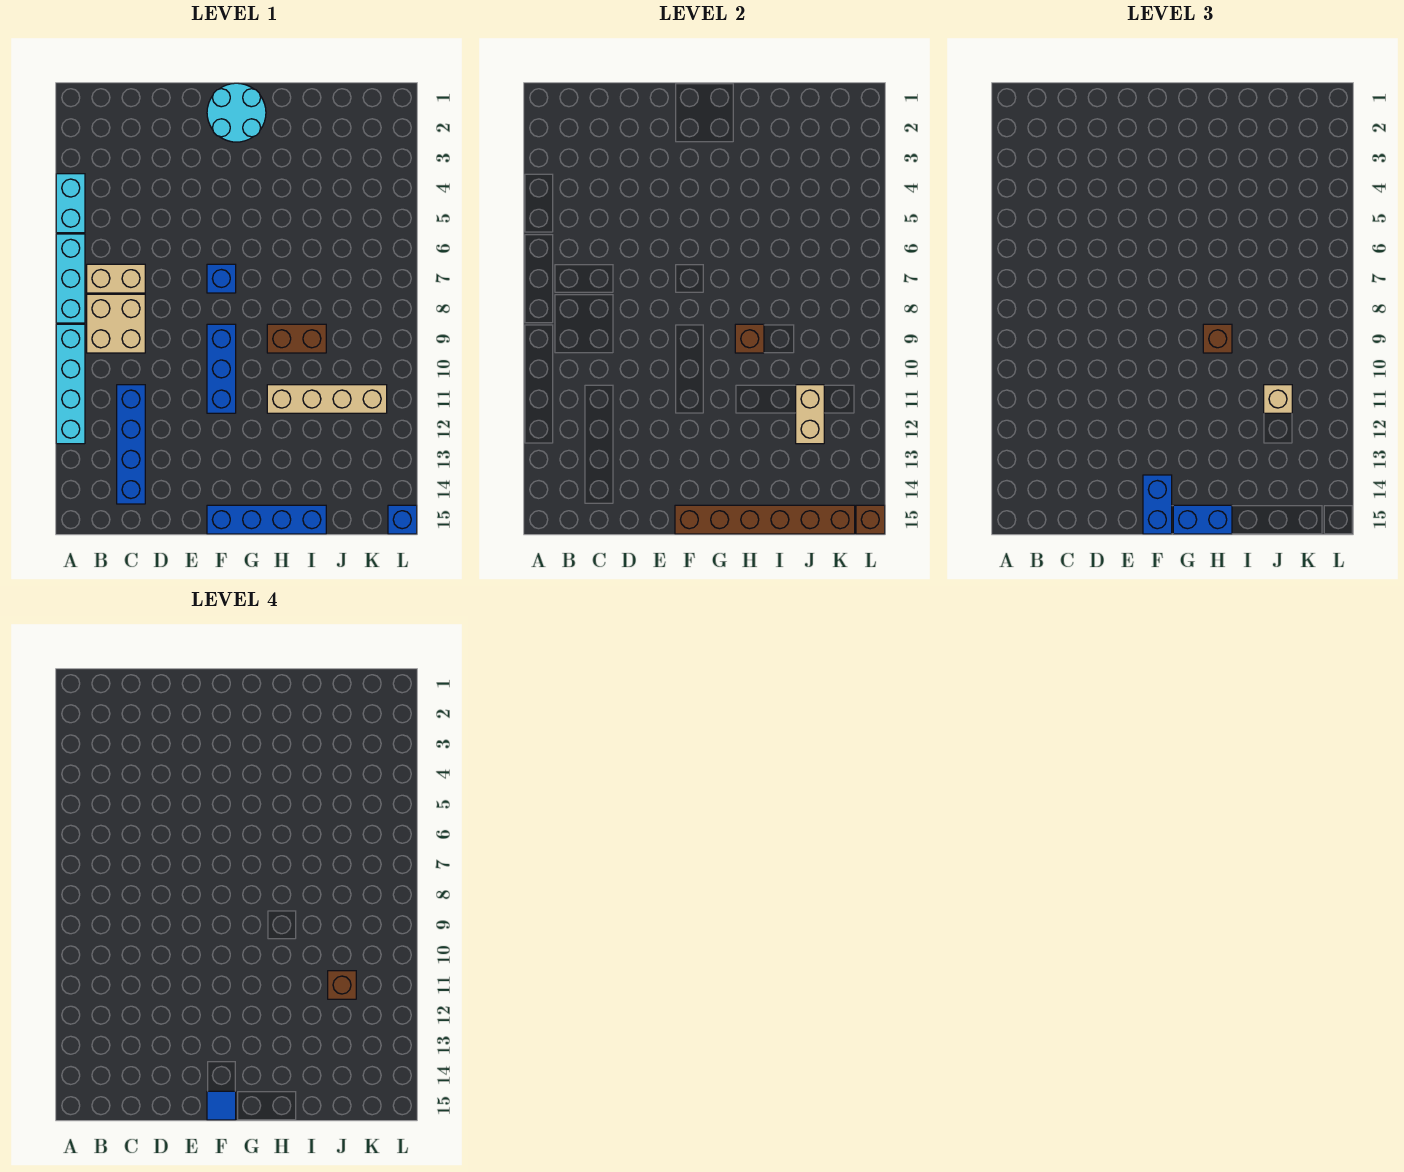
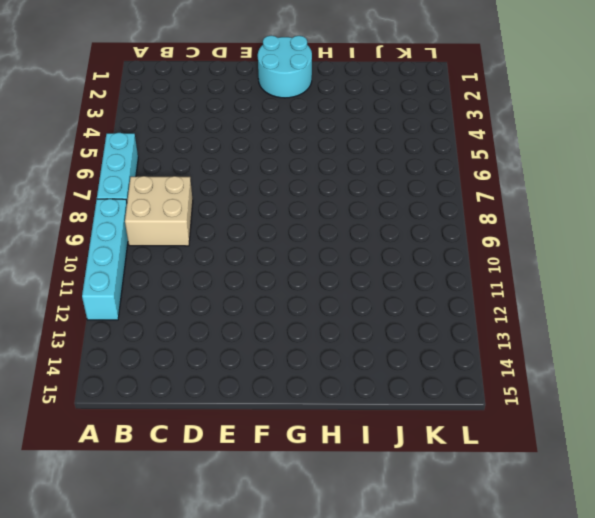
none -> cyan brick A4:A5 level 1
none -> tan brick B7:C7 level 1
none -> blue brick C11:C14 level 1

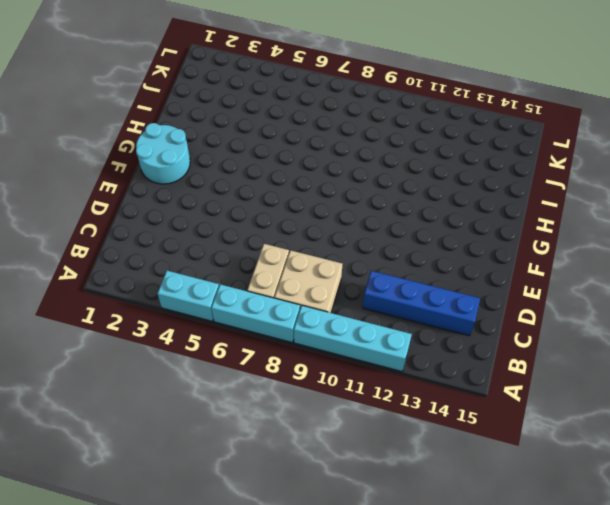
none -> blue brick F7 level 1
none -> blue brick F9:F11 level 1
none -> blue brick F15:I15 level 1

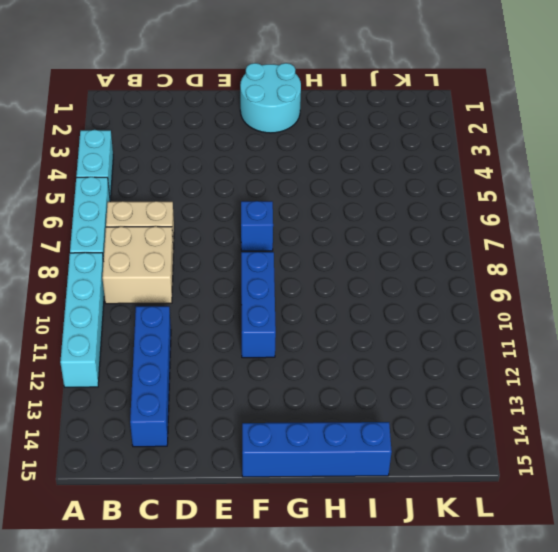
none -> brown brick H9:I9 level 1
none -> tan brick H11:K11 level 1
none -> blue brick L15 level 1

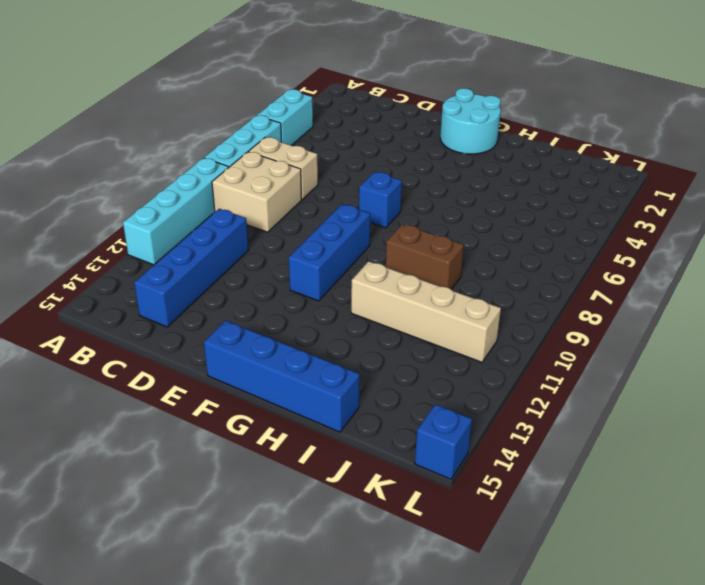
none -> brown brick F15:K15 level 2
none -> brown brick H9 level 2
none -> tan brick J11:J12 level 2

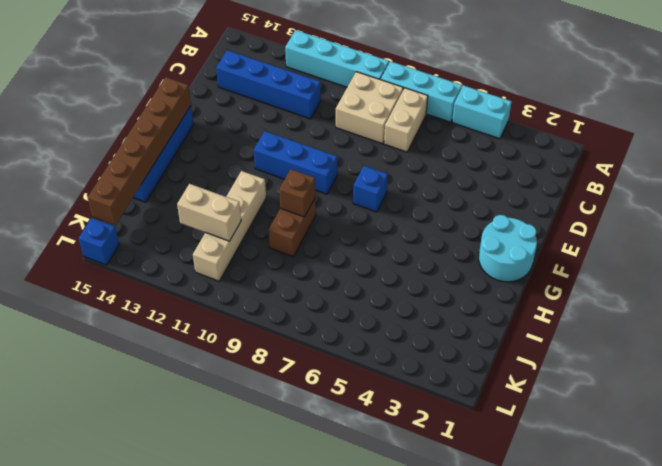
none -> brown brick L15 level 2
none -> blue brick F14:F15 level 3
none -> blue brick G15:H15 level 3

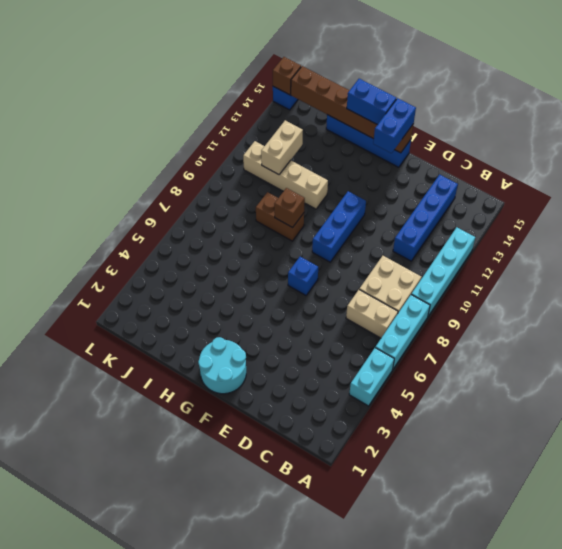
none -> brown brick H9 level 3
none -> tan brick J11 level 3
none -> blue tile F15 level 4

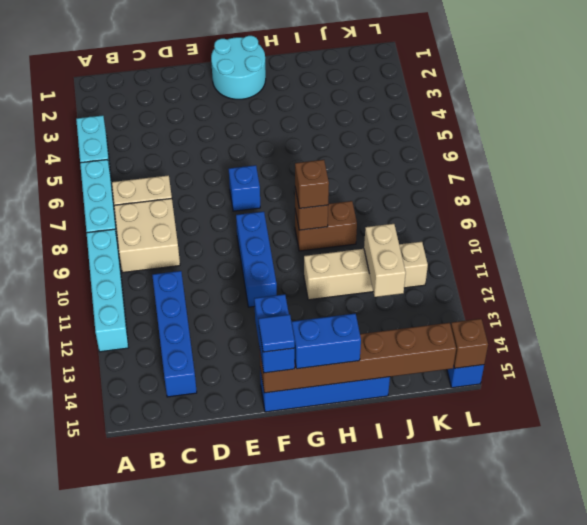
none -> tan brick J11 level 3
none -> brown brick J11 level 4

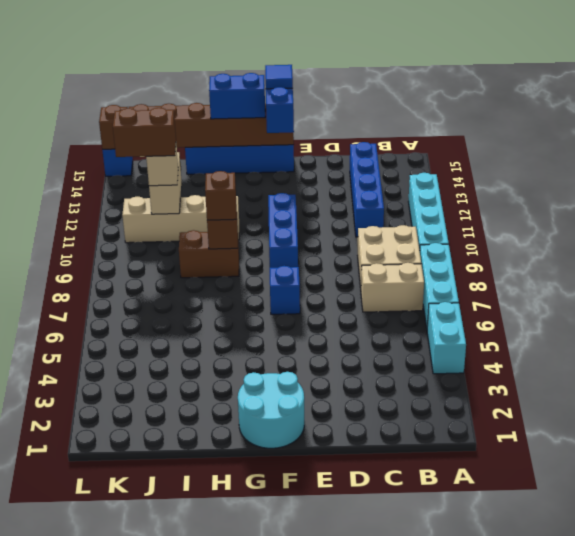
brown brick J11:K11 level 4 -> brown brick J11 level 4

